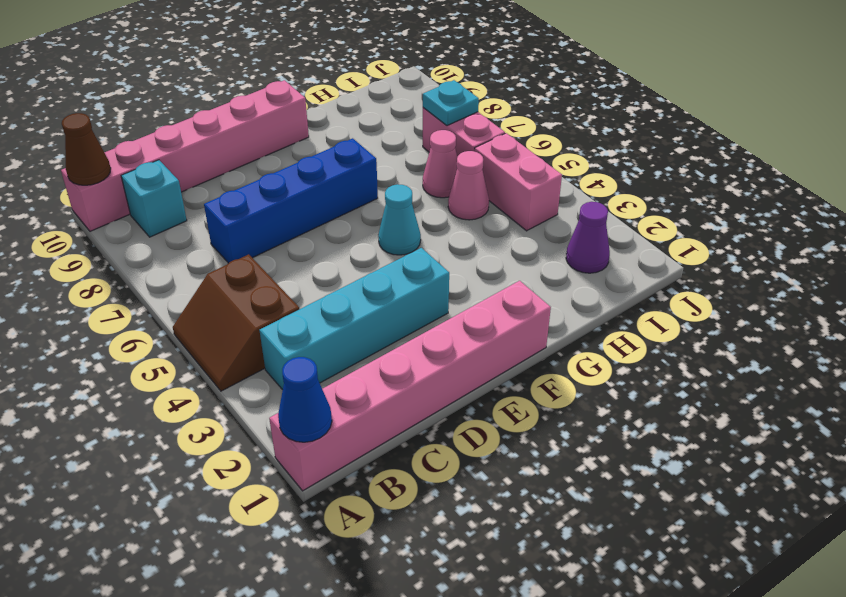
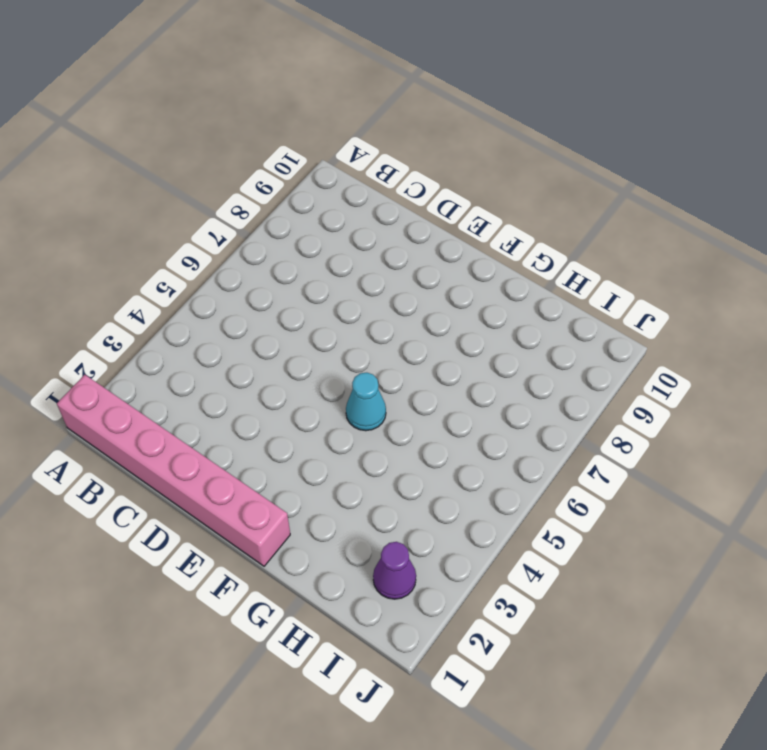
none -> brown slope A4:B5 level 1 top B
none -> pink brick A10:F10 level 1
none -> cyan brick B3:E3 level 1

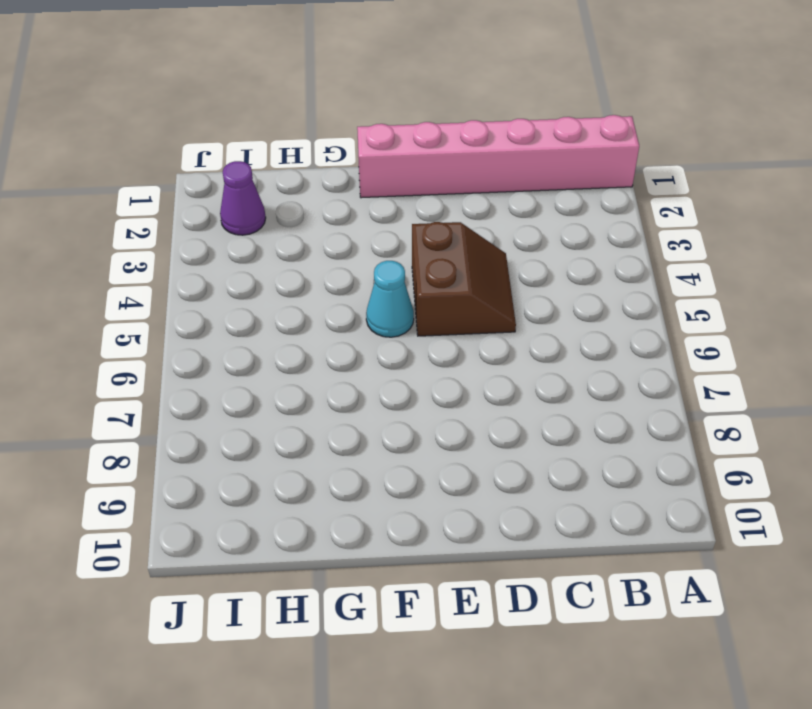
brown slope D4:E5 level 1 top E -> brown slope A4:B5 level 1 top B
none -> pink brick A10:F10 level 1
none -> cyan brick B3:E3 level 1
none -> cyan brick B9 level 1

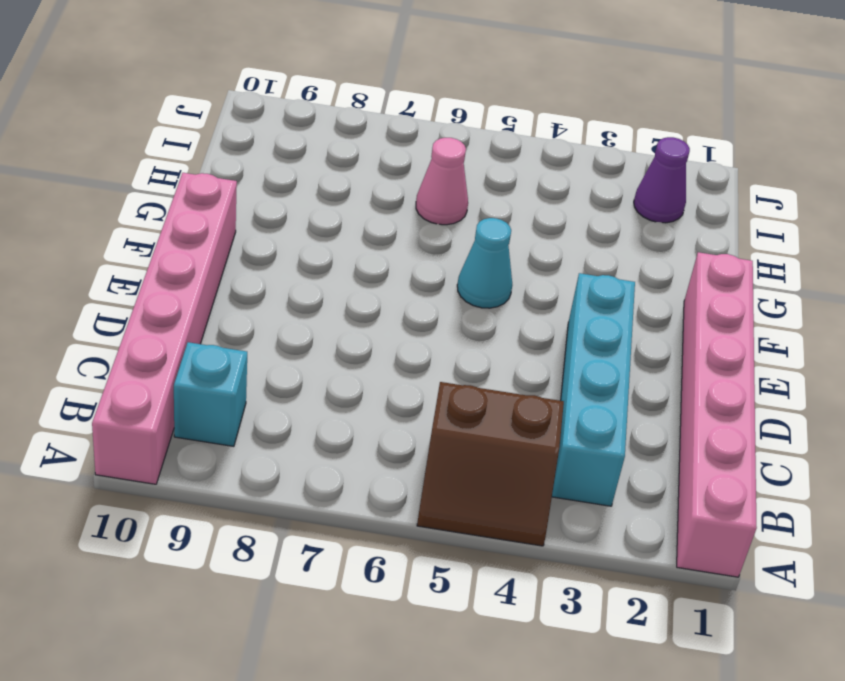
none -> blue brick C7:F7 level 1
none -> pink cone H5 level 1
none -> pink brick I4:I5 level 1

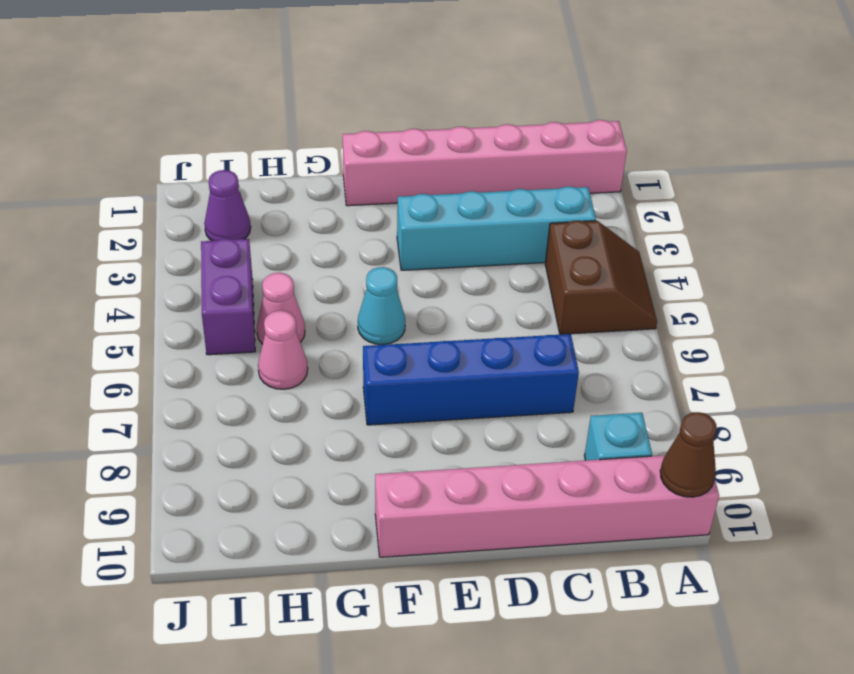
purple brick I4:I5 level 1 -> pink brick I4:I5 level 1
none -> pink brick I6:I7 level 1
none -> blue cone A1 level 2
none -> cyan plate I7 level 2

